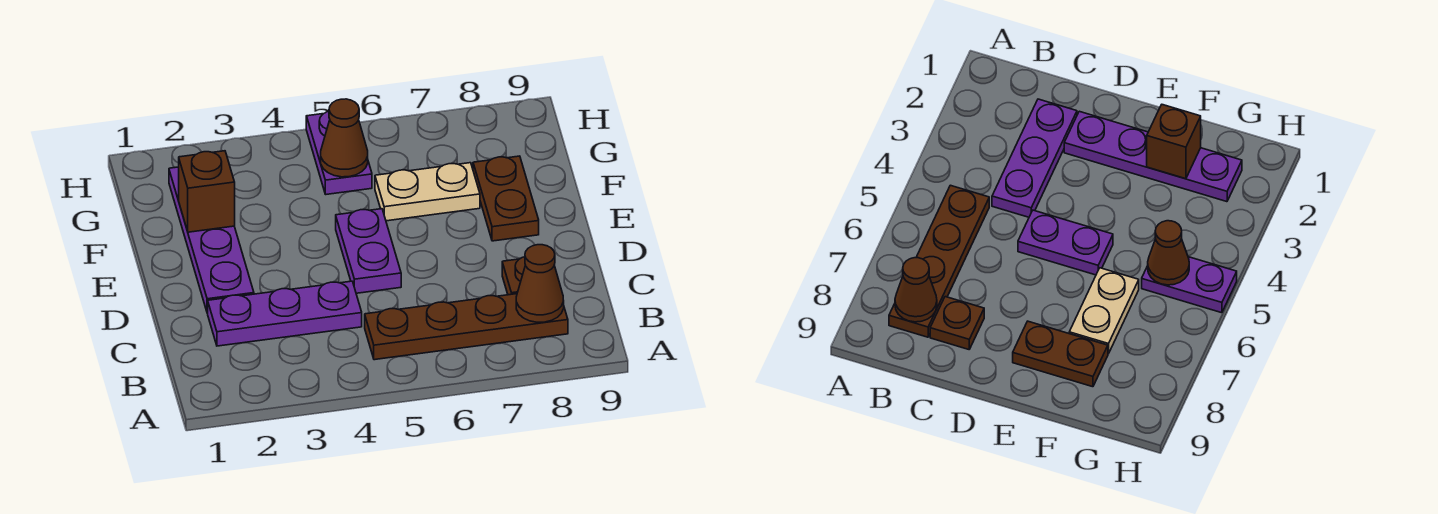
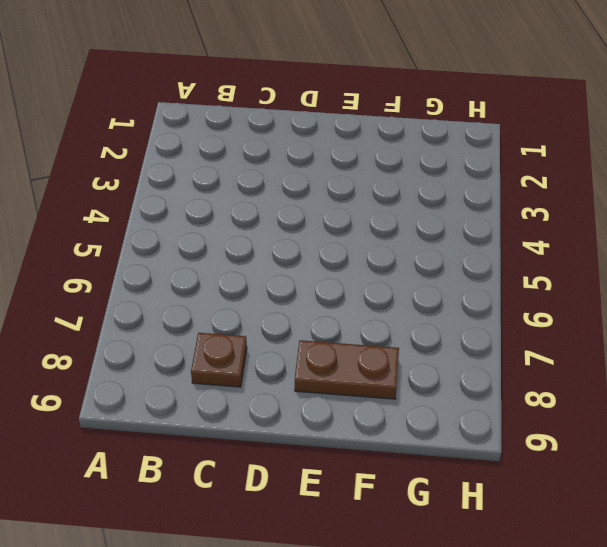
none -> brown plate B5:B8 level 1
none -> purple plate C2:C4 level 1

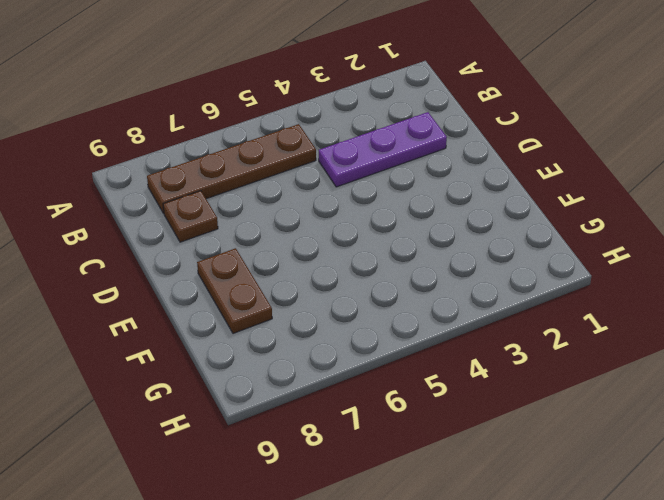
none -> purple plate D2:G2 level 1
none -> purple plate D5:E5 level 1

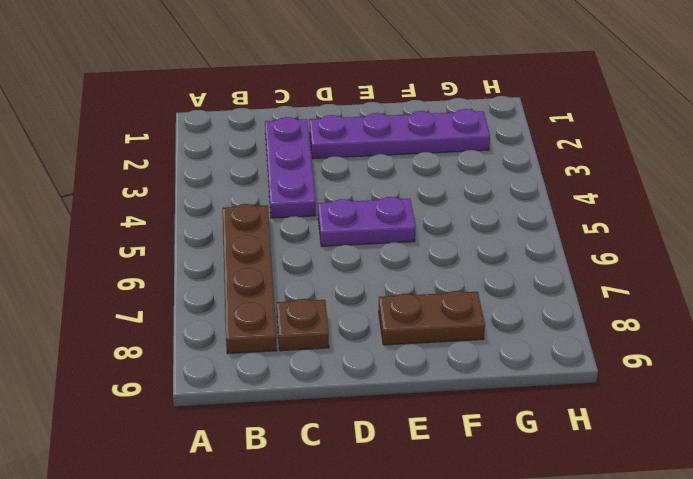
none -> tan plate F6:F7 level 1
none -> purple plate G5:H5 level 1

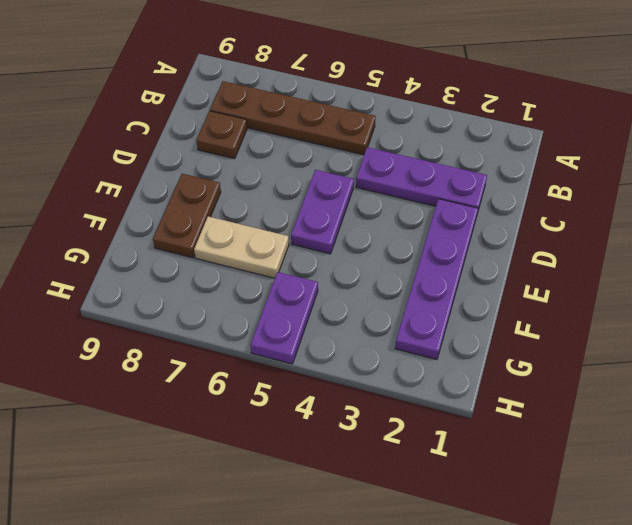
none -> brown cone B8 level 2
none -> brown brick F2 level 2

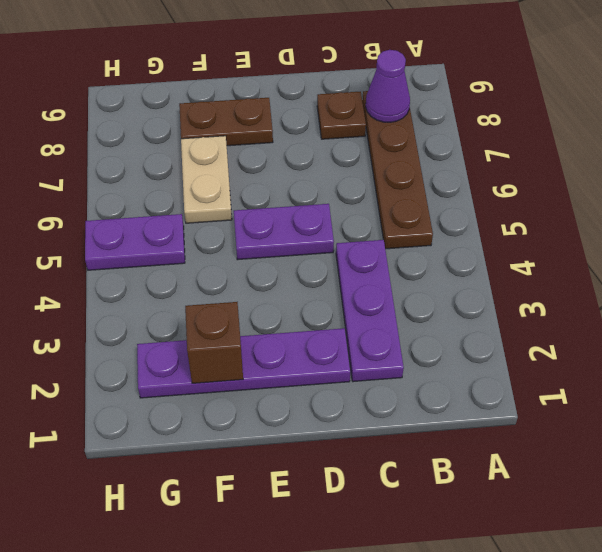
purple cone B8 level 2 -> brown cone B8 level 2
none -> brown cone G5 level 2

